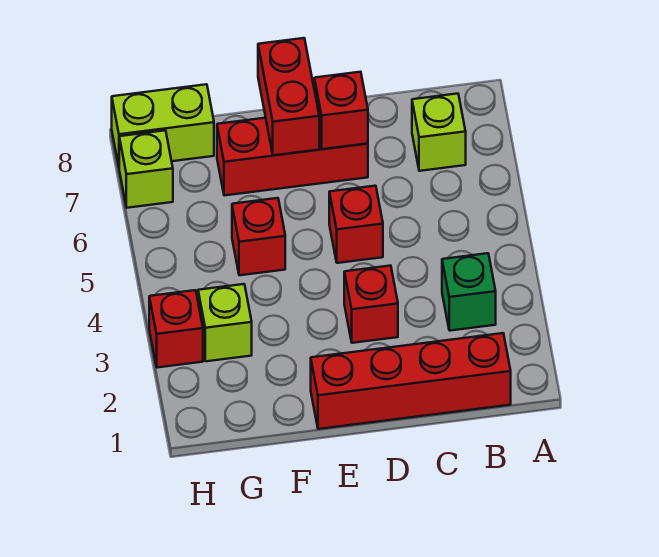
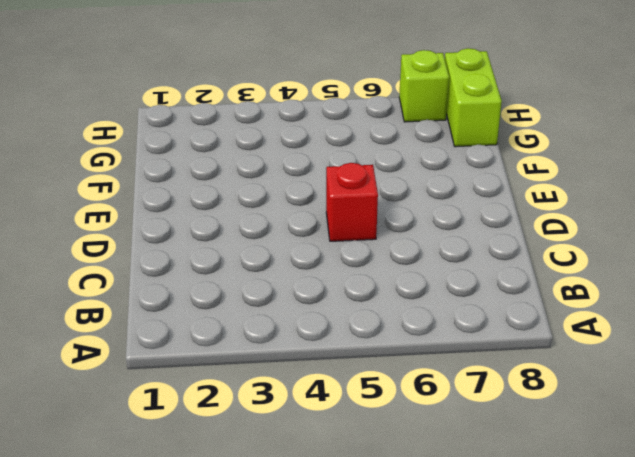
none -> red brick B1:E1 level 1
none -> green brick B3 level 1
none -> lime brick B7 level 1

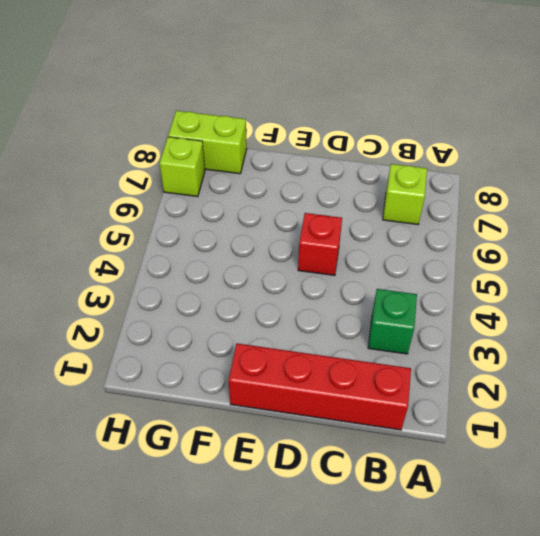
none -> red brick D3 level 1
none -> red brick D7:F7 level 1
none -> red brick F5 level 1

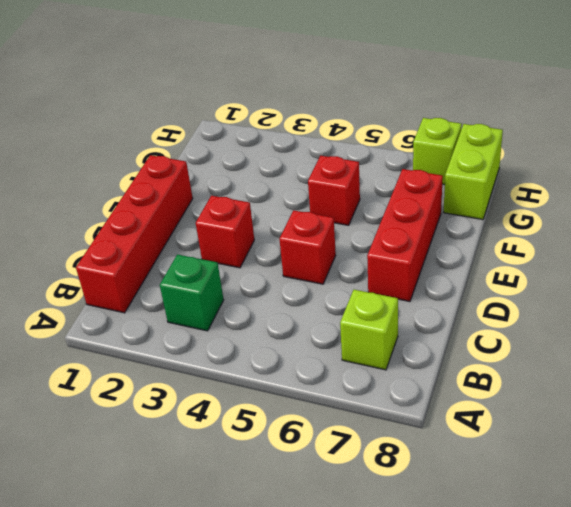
none -> lime brick G3 level 1
none -> red brick H3 level 1
none -> red brick D7 level 2

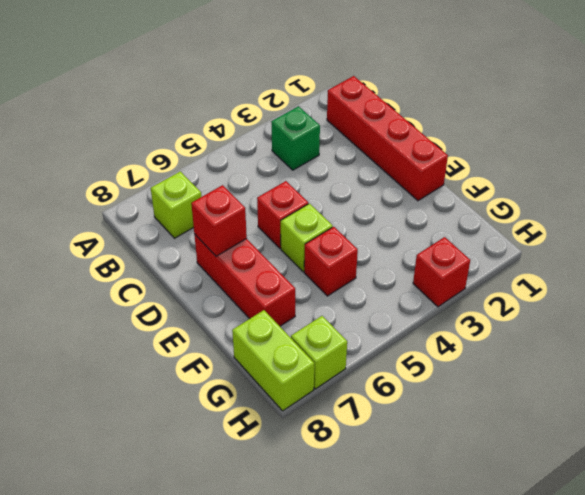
lime brick E5 level 1 -> lime brick G3 level 1
none -> red brick D3 level 1
none -> red brick E7:E8 level 2

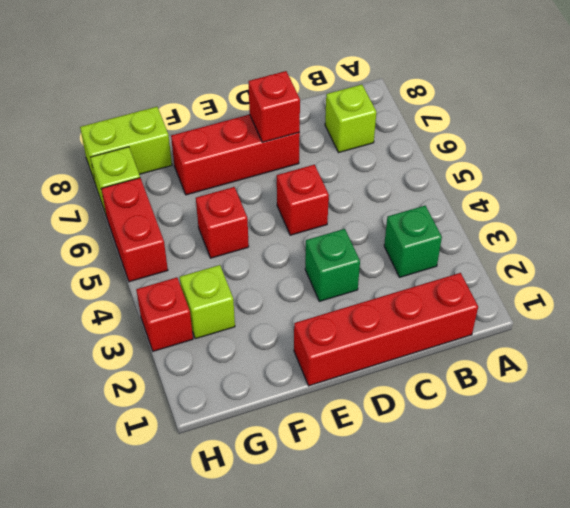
green brick D3 level 1 -> red brick D3 level 1
red brick H5:H6 level 1 -> red brick E7:E8 level 2

